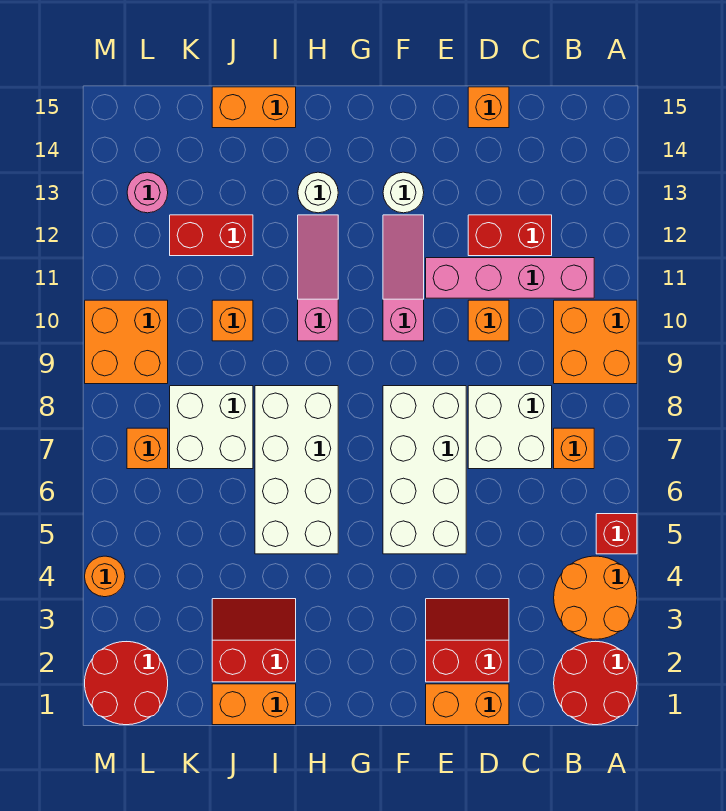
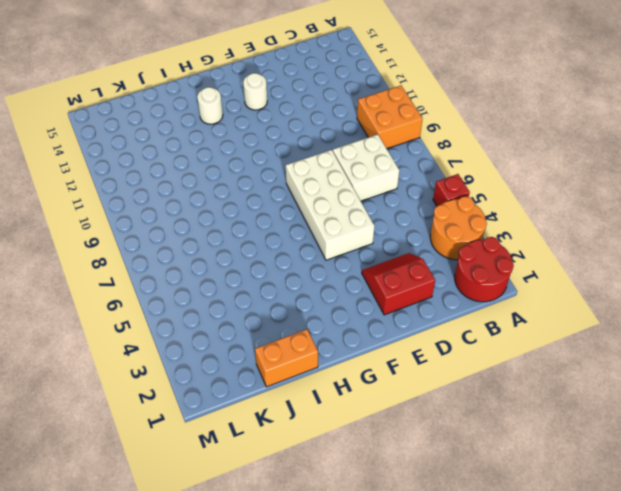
none -> orange brick B7 level 1
none -> pink brick B11:E11 level 1
none -> red brick C12:D12 level 1

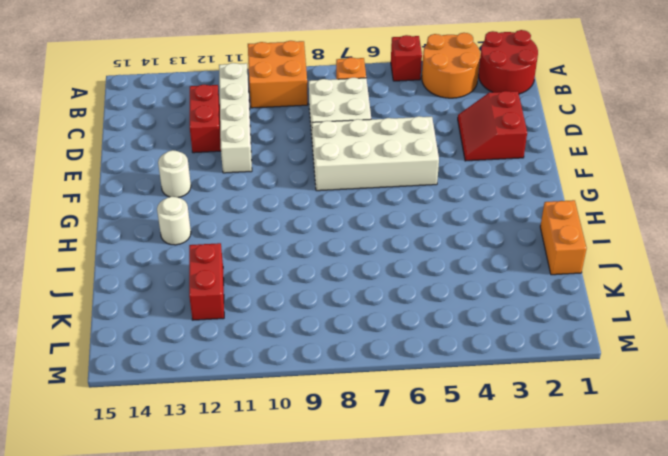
white brick B11:E11 level 1 -> pink brick B11:E11 level 1
none -> orange brick D1:E1 level 1
none -> orange brick D10 level 1
none -> orange brick D15 level 1

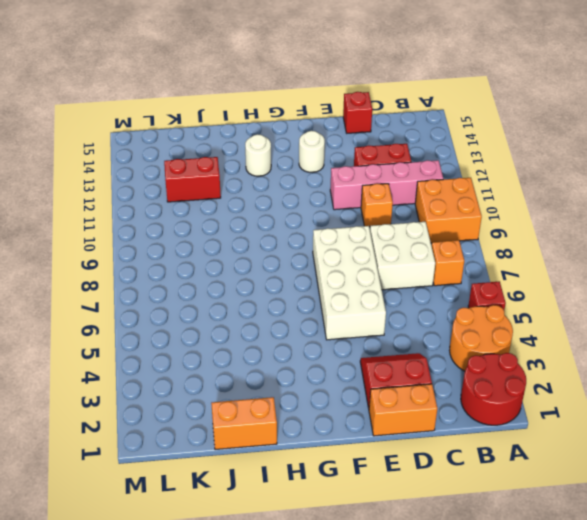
red brick D15 level 1 -> orange brick D15 level 1
none -> pink slope F10:F12 level 1 top 10
none -> white brick H5:I8 level 1
none -> pink slope H10:H12 level 1 top 10

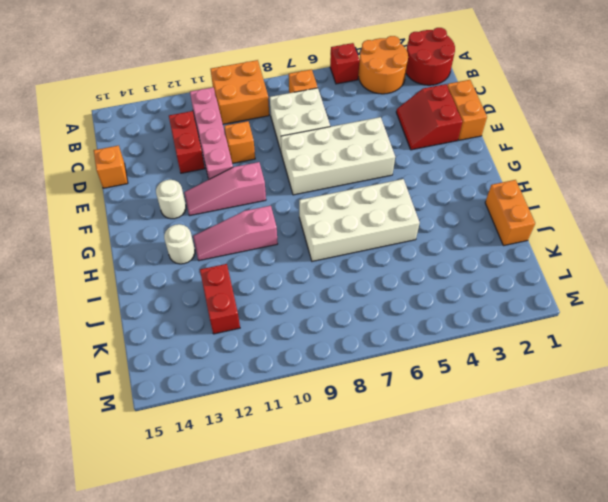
none -> red slope I2:J3 level 1 top 2
none -> orange brick I15:J15 level 1
none -> white brick J7:K8 level 1

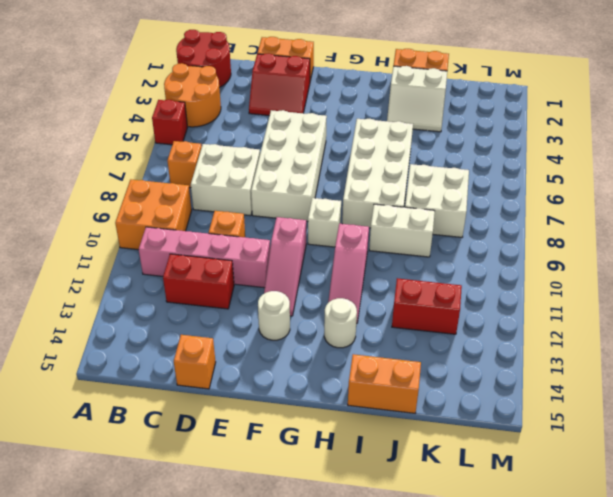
white brick G9 level 1 -> none
white slope I2:J3 level 1 top 2 -> red slope I2:J3 level 1 top 2
white brick I9:J9 level 1 -> none
none -> orange brick J10 level 1
none -> red round brick L1:M2 level 1
none -> orange brick L7 level 1

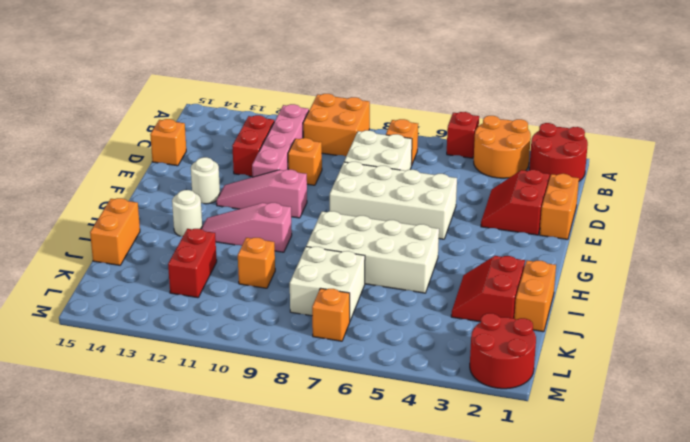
none -> orange brick L9:M10 level 1
none -> pink round brick L13 level 1
none -> orange round brick M4 level 1

